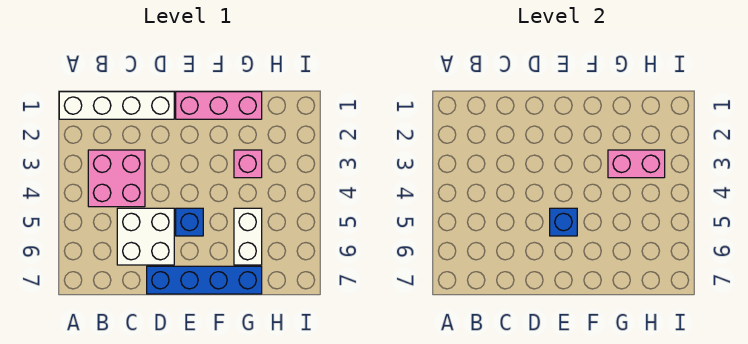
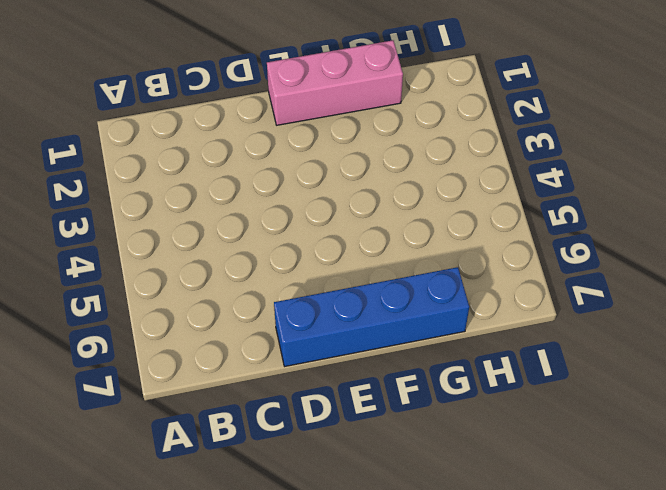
none -> white brick A1:D1 level 1
none -> pink brick B3:C4 level 1

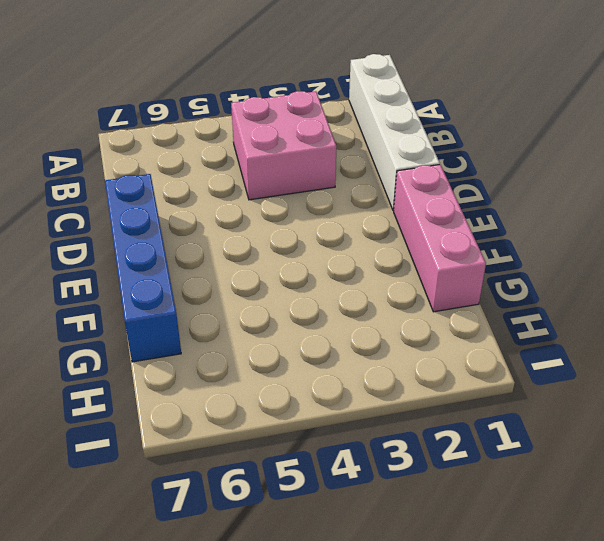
none -> white brick C5:D6 level 1
none -> blue brick E5 level 1

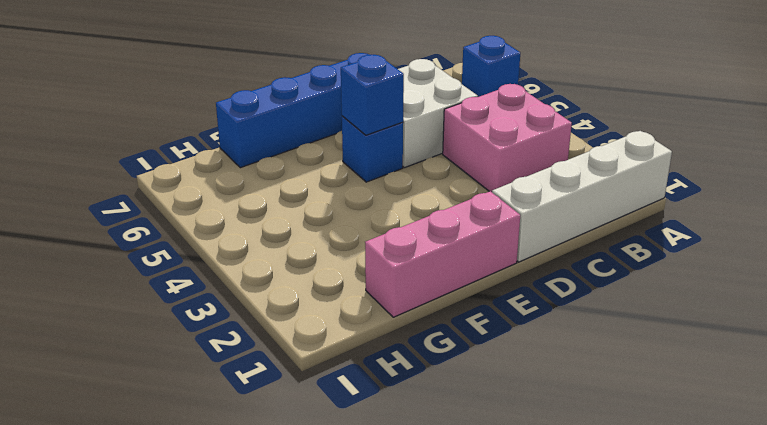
blue brick A6 level 1 -> none
none -> pink brick G3 level 1
none -> white brick G5:G6 level 1

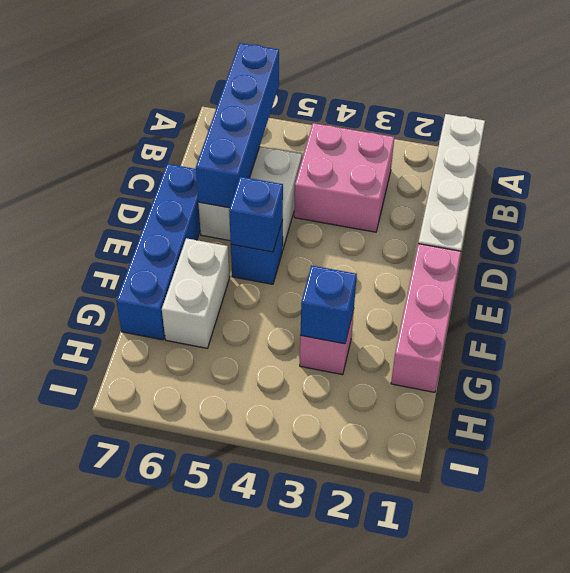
blue brick A6:D6 level 2 -> none
white brick F6:G6 level 1 -> white brick G5:G6 level 1
blue brick G3 level 2 -> pink brick G3:H3 level 2

